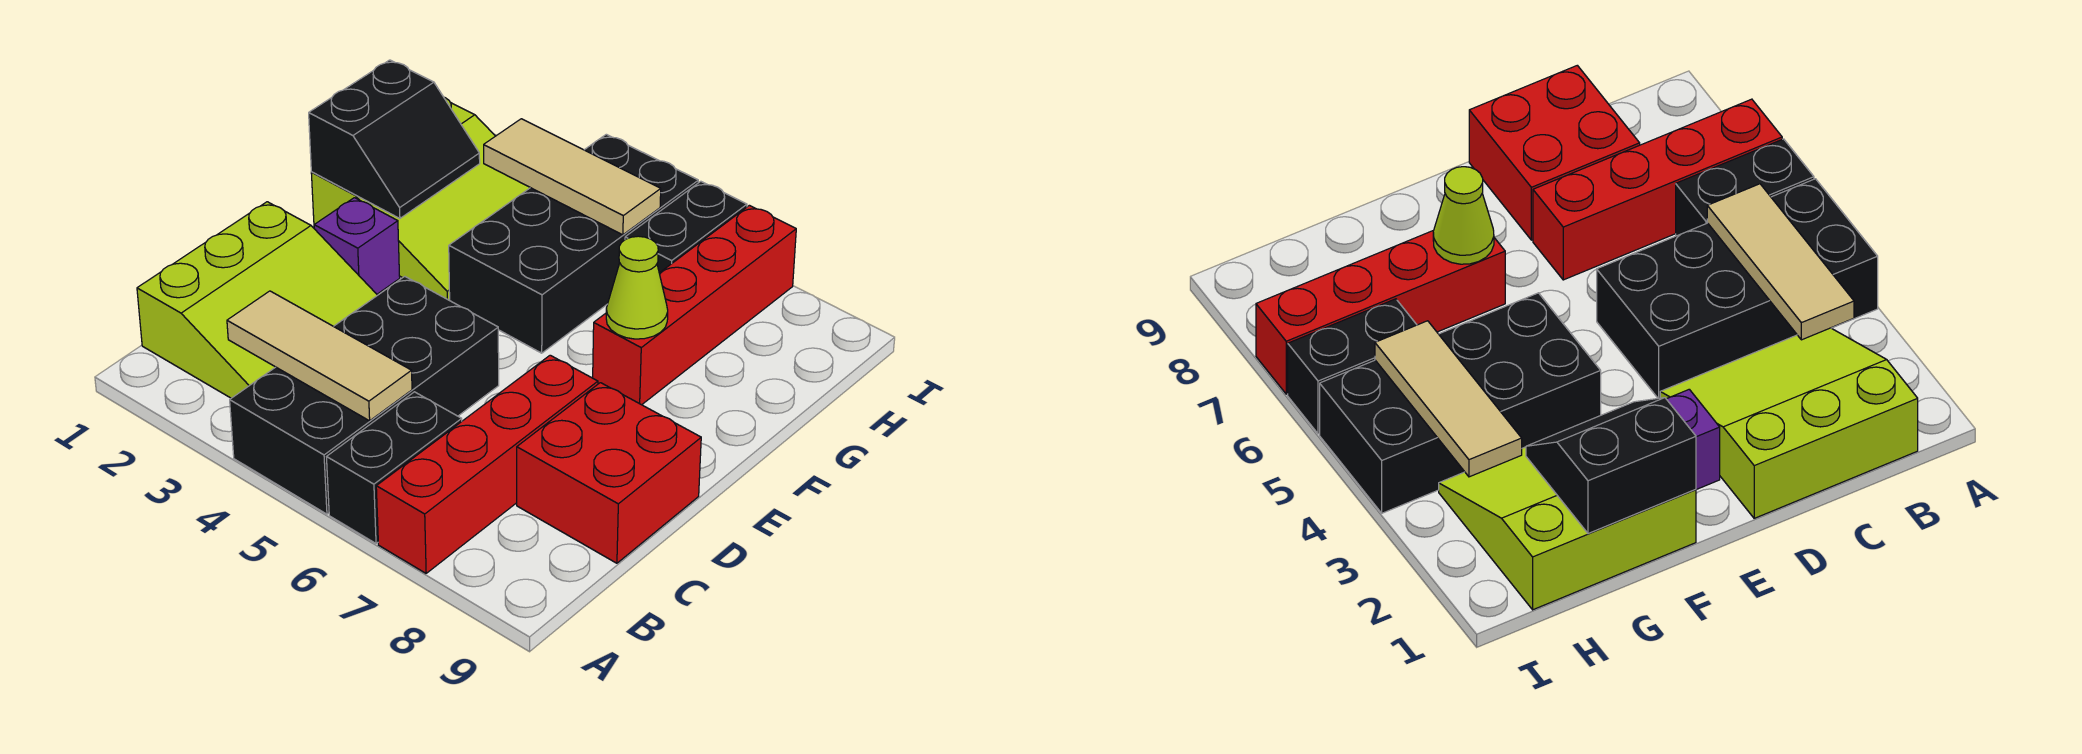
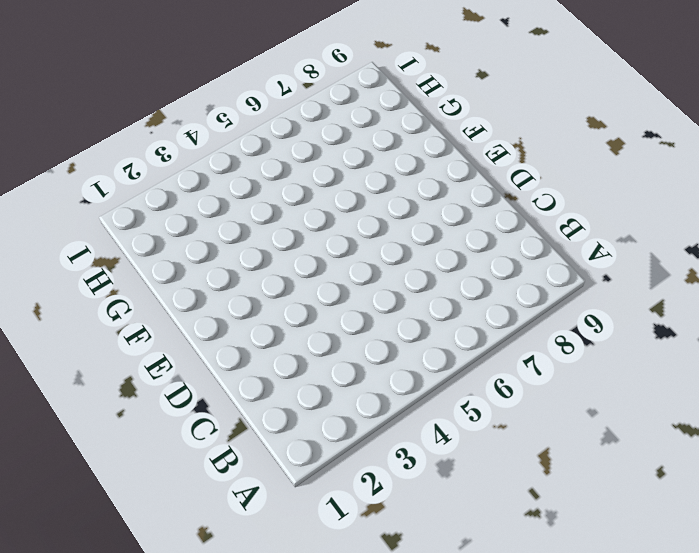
none -> black brick A4:D5 level 1
none -> black brick A6:B6 level 1
none -> red brick A7:D7 level 1

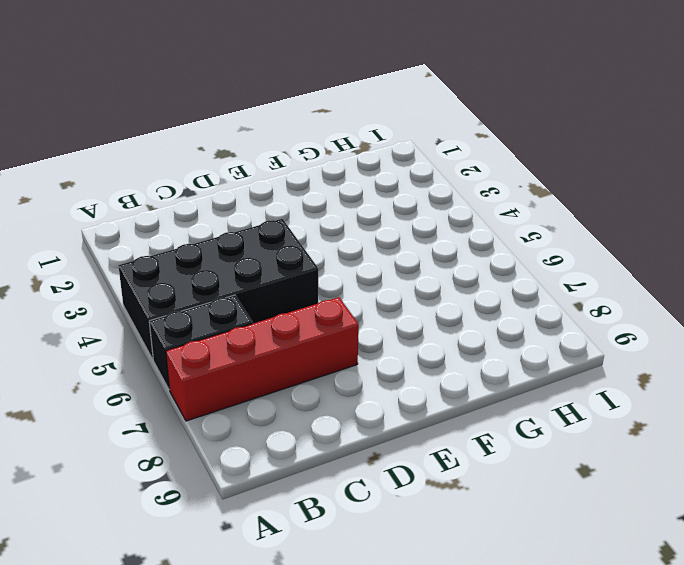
none -> lime slope B1:D3 level 1 top 1
none -> red brick C8:D9 level 1
none -> purple brick E2 level 1

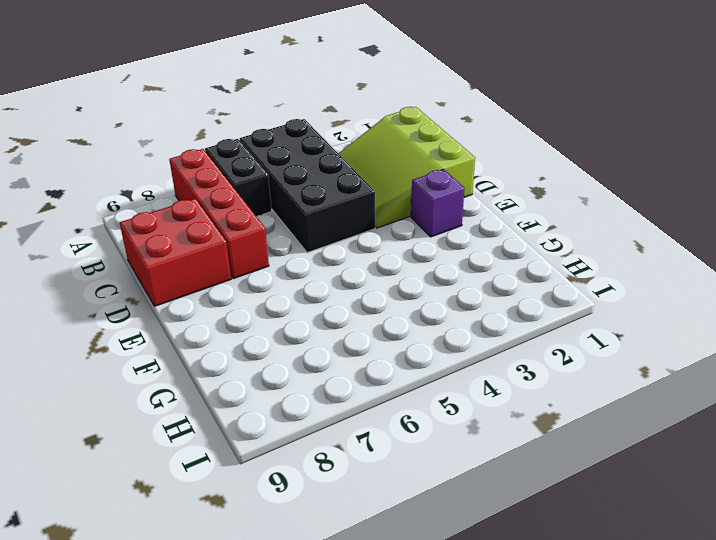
none -> lime slope F1:H3 level 1 top 1
none -> black brick F4:I5 level 1
none -> red brick F7:I7 level 1

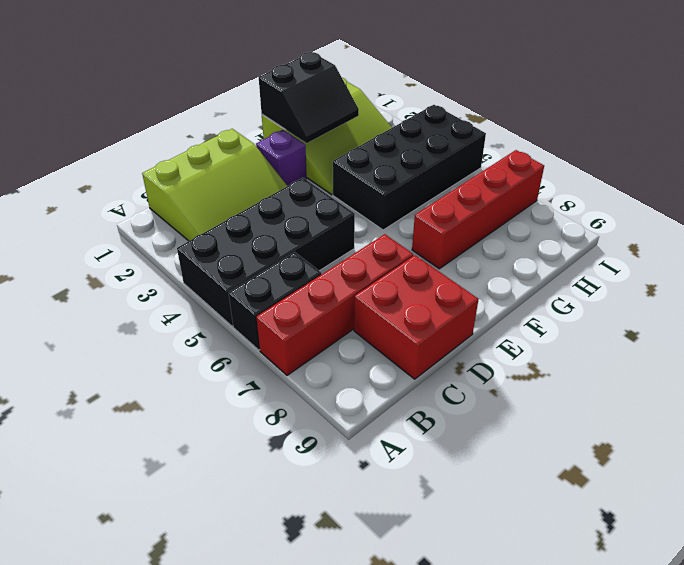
none -> black brick H6:I6 level 1
none -> tan tile B3:B5 level 2
none -> lime cone F7 level 2

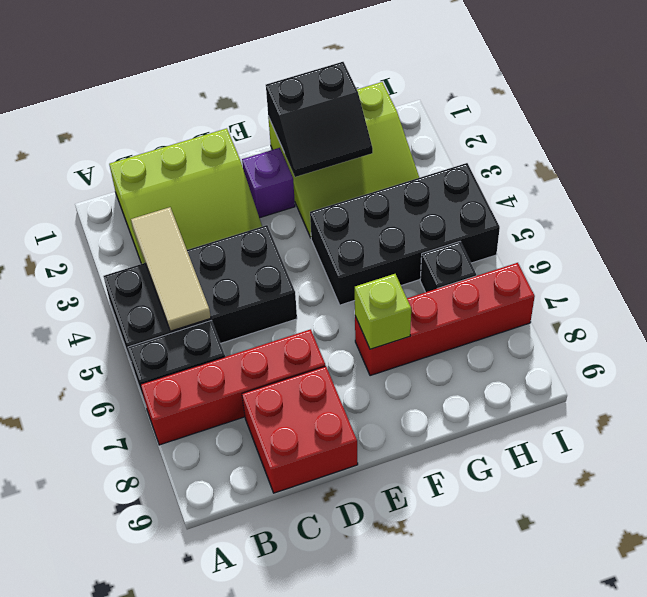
lime brick F7 level 2 -> lime cone F7 level 2
black brick H6 level 1 -> black brick H6:I6 level 1
none -> tan tile H3:H5 level 2

